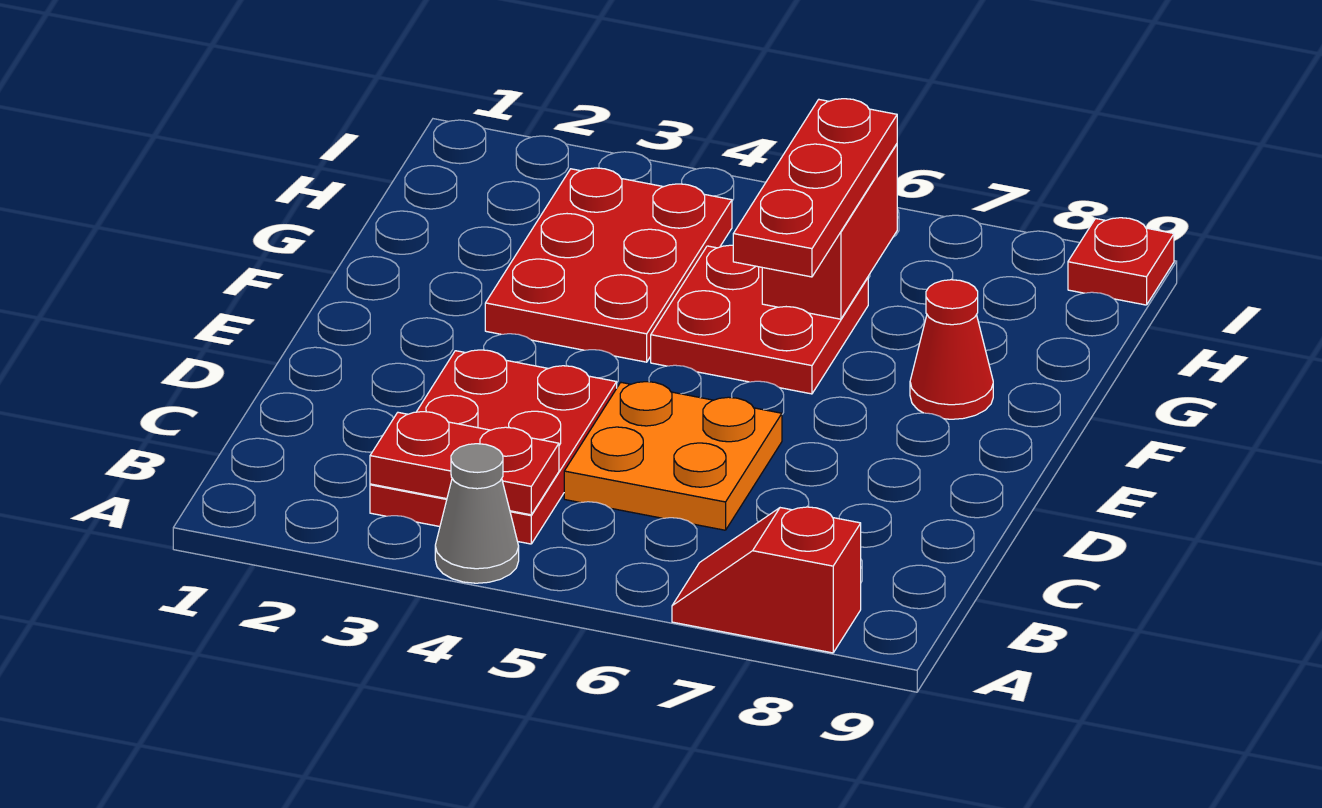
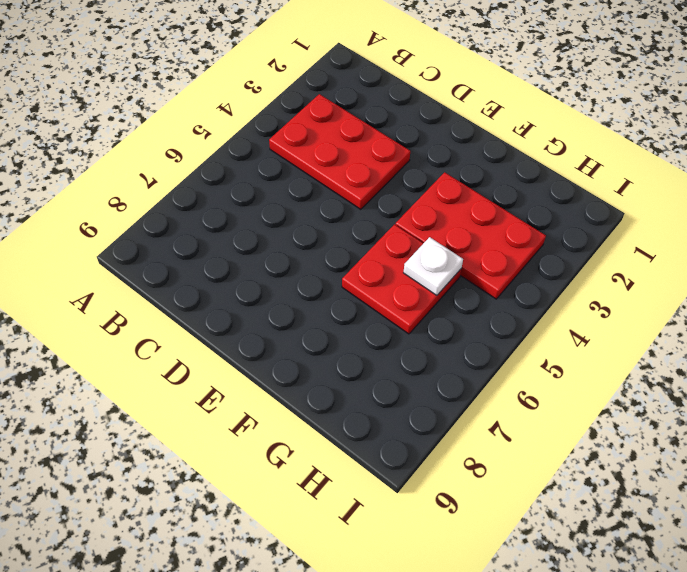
white plate G5 level 2 -> none
none -> grey cone A4 level 1
none -> red slope A7:A8 level 1 top 8

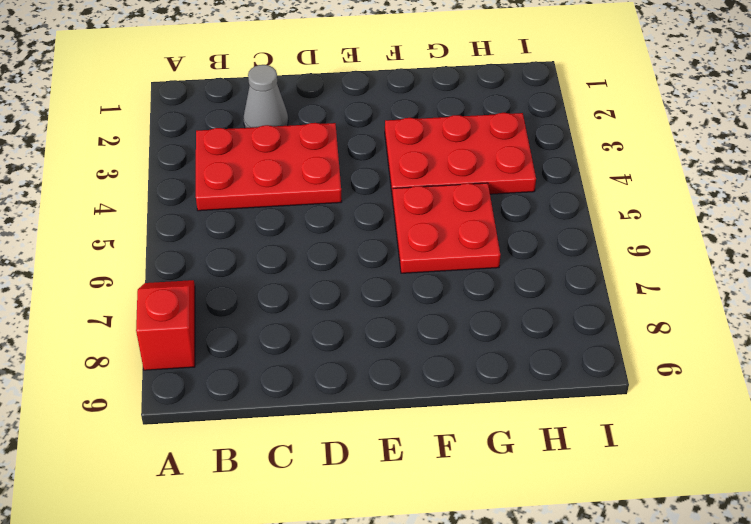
grey cone C2 level 1 -> grey cone A4 level 1
none -> orange plate C5:D6 level 1
none -> red cone F8 level 1

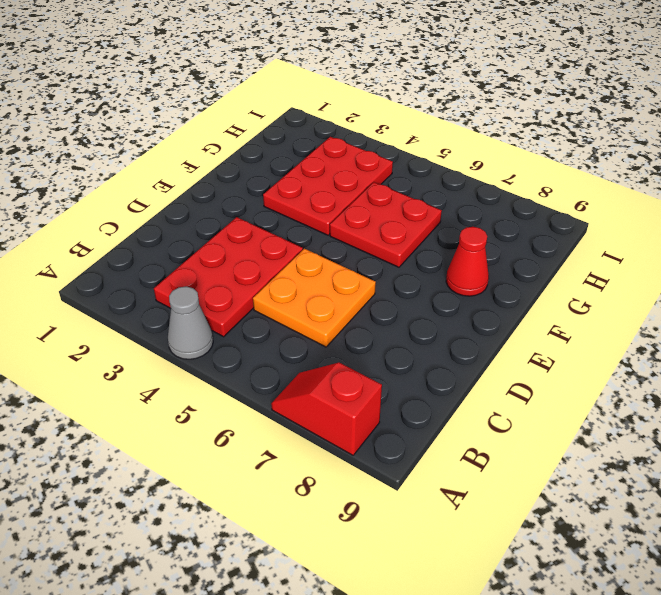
none -> red plate I9 level 1
none -> red plate B3:B4 level 2

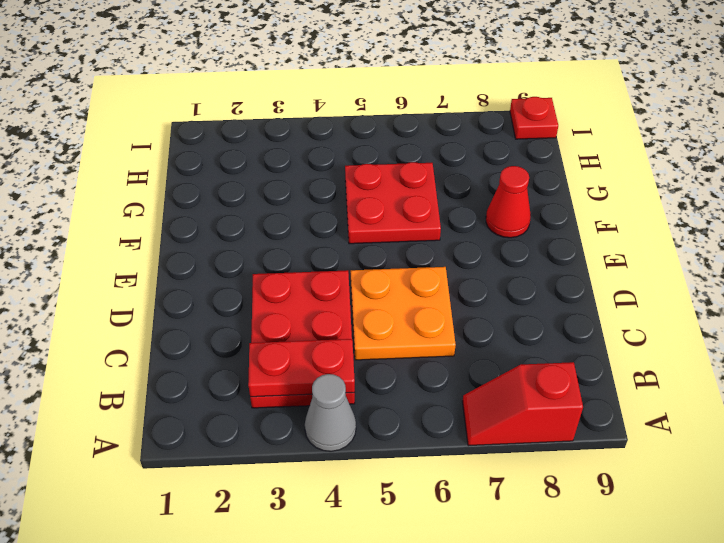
none -> red plate F3:H4 level 1
none -> red brick G6:H6 level 2

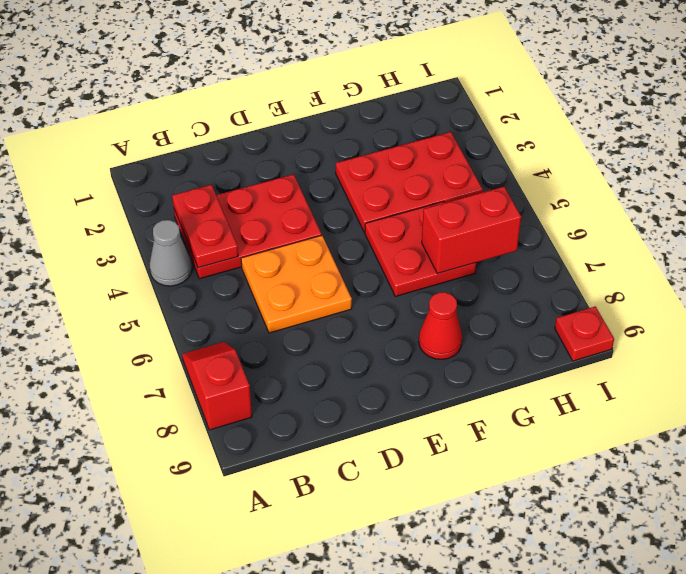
none -> red plate F6:H6 level 3

